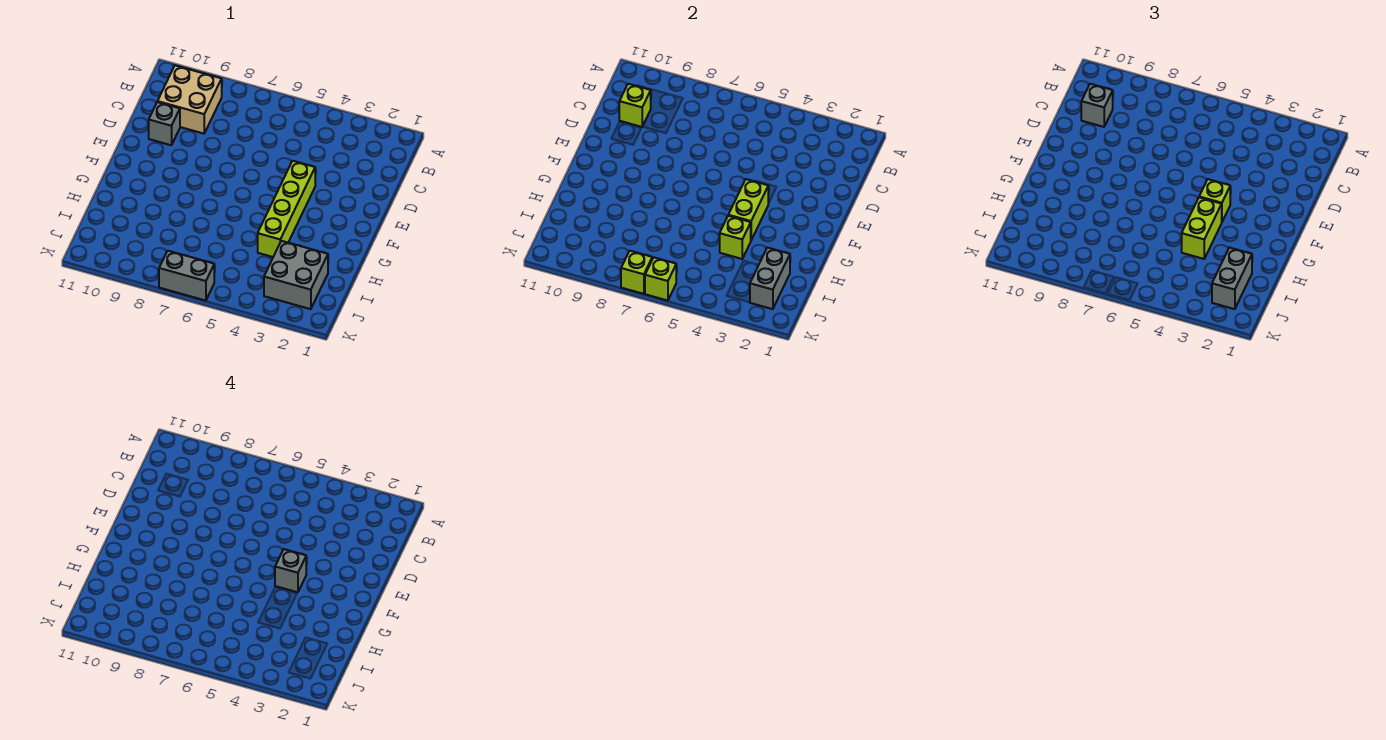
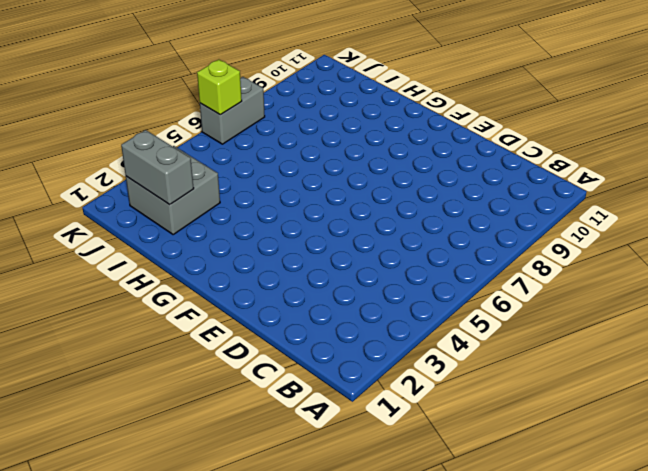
none -> tan brick B9:C10 level 1
none -> grey brick D10 level 1
none -> lime brick E4:H4 level 1

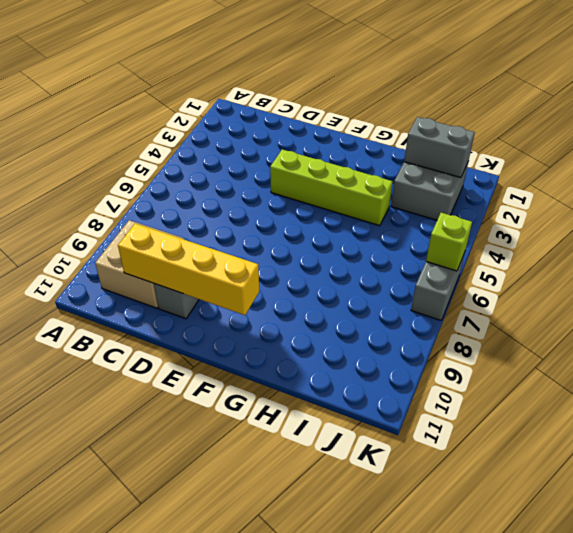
yellow brick C10:F10 level 2 -> lime brick C10 level 2
none -> lime brick F4:G4 level 2
none -> lime brick H4 level 2
none -> lime brick K7 level 2

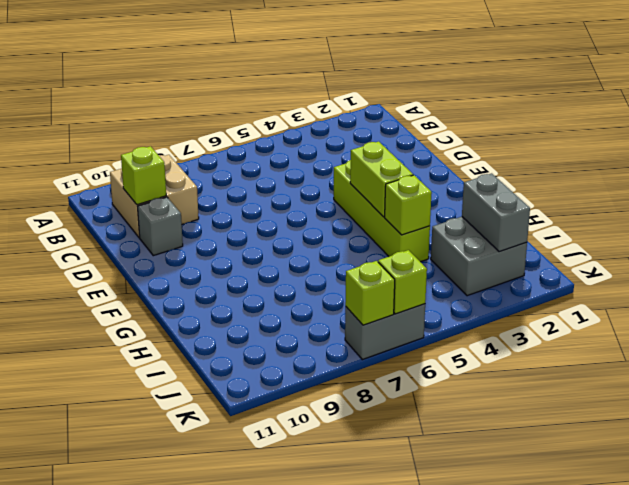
none -> grey brick C10 level 3
none -> lime brick F4 level 3
none -> lime brick G4:H4 level 3

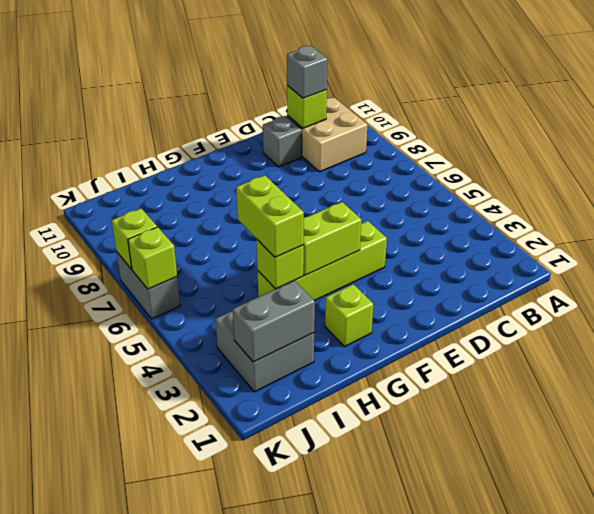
lime brick G2 level 1 -> lime brick F4 level 3
lime brick H4:H5 level 3 -> lime brick G4:H4 level 3
none -> grey brick I2:J2 level 3
none -> grey brick F4 level 4

